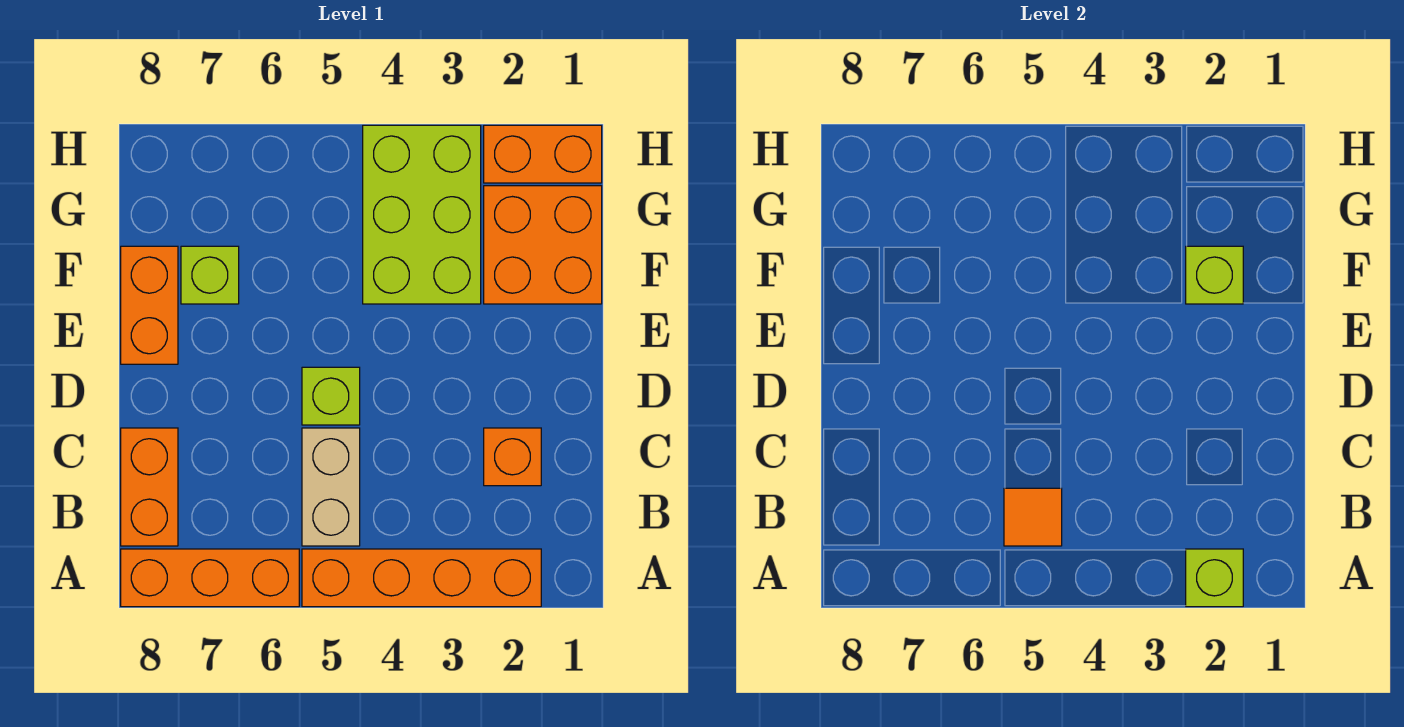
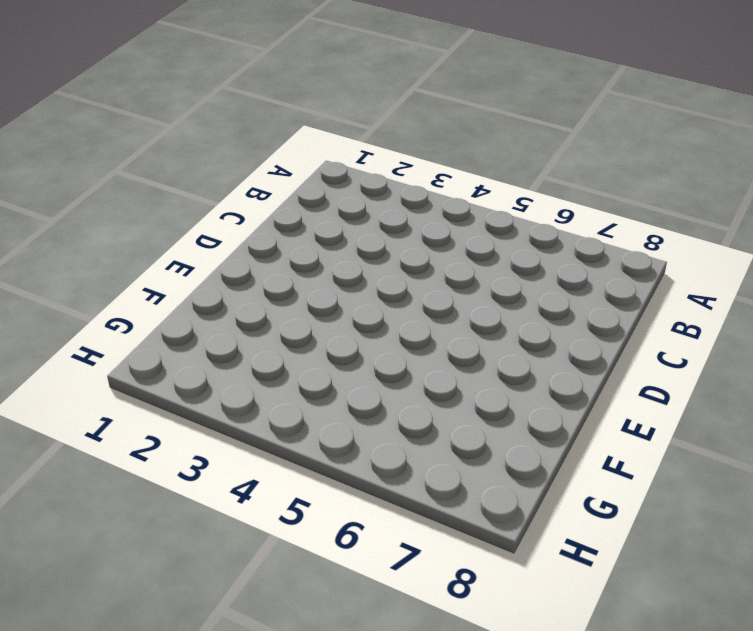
none -> orange brick A2:A5 level 1
none -> orange brick A6:A8 level 1
none -> tan brick B5:C5 level 1

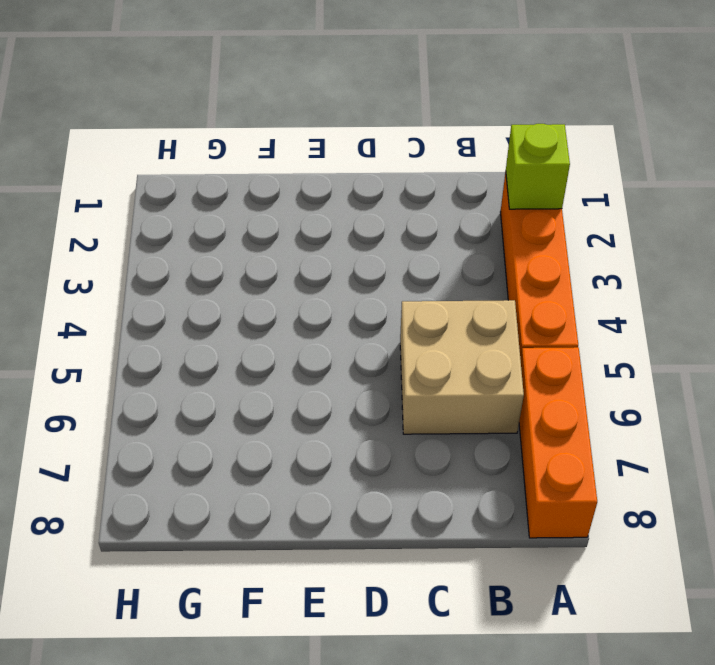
tan brick B5:C6 level 1 -> tan brick B5:C5 level 1
none -> orange brick B8:C8 level 1
none -> orange brick C2 level 1
none -> lime brick D5 level 1

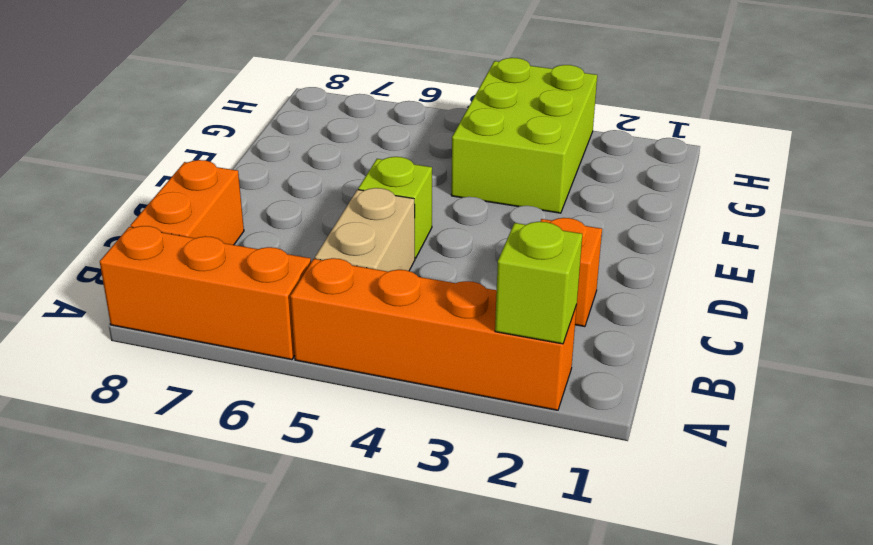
none -> orange brick E8:F8 level 1
none -> orange brick F1:G2 level 1
none -> lime brick F7 level 1

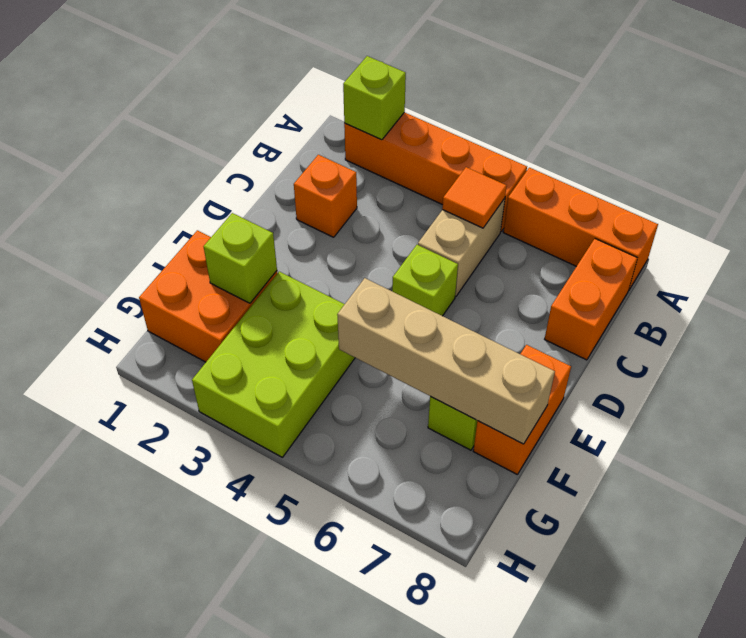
tan brick F5:F8 level 2 -> none
none -> orange brick H1:H2 level 1

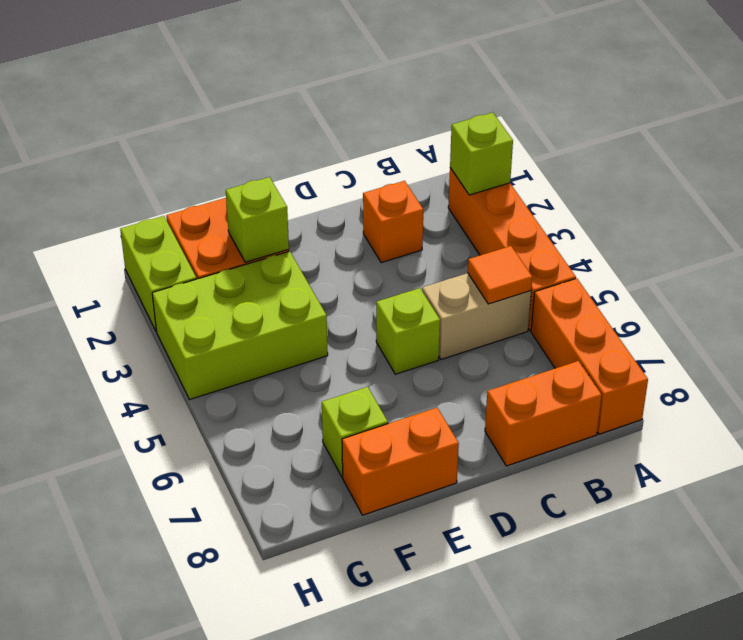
lime brick H1:H2 level 1 -> orange brick H1:H2 level 1

